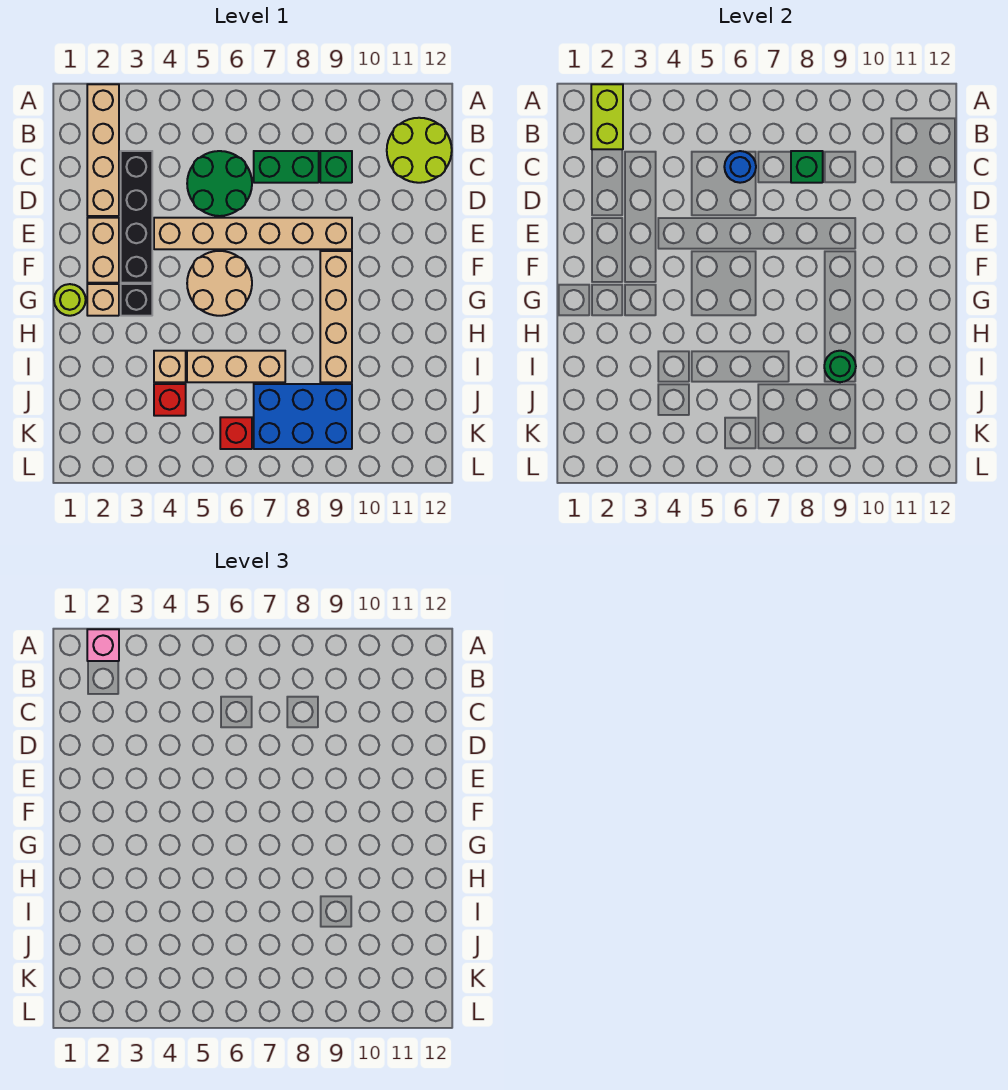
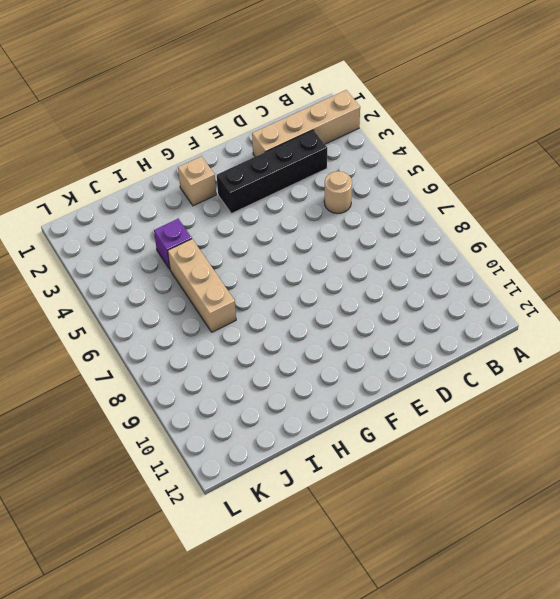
tan round brick C5 level 1 -> green round brick C5:D6 level 1
purple brick I4 level 1 -> tan brick I4 level 1
none -> lime round brick B11:C12 level 1
none -> green brick C7:C8 level 1
none -> green brick C9 level 1

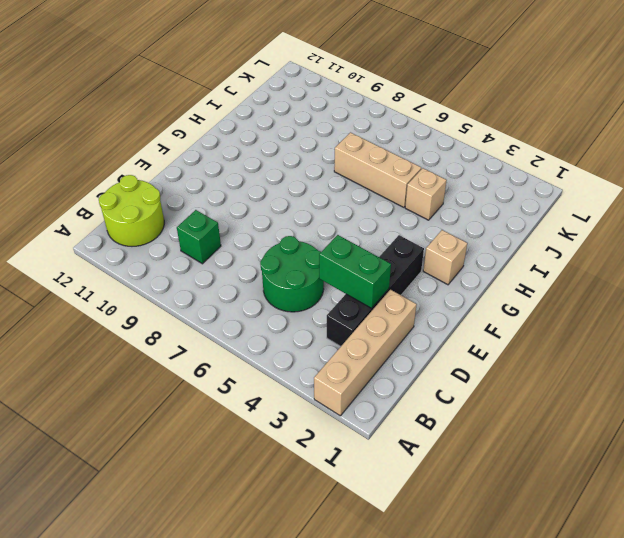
green brick D3:D4 level 2 -> green brick C7:C8 level 1
none -> tan brick E2:F2 level 1
none -> tan brick E4:E9 level 1
none -> tan round brick F5:G6 level 1

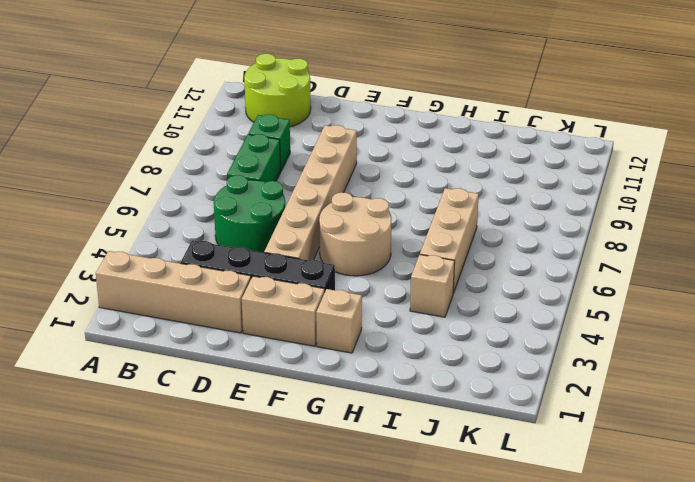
none -> tan brick F9:I9 level 1
none -> lime round brick G1 level 1
none -> black brick G3 level 1

